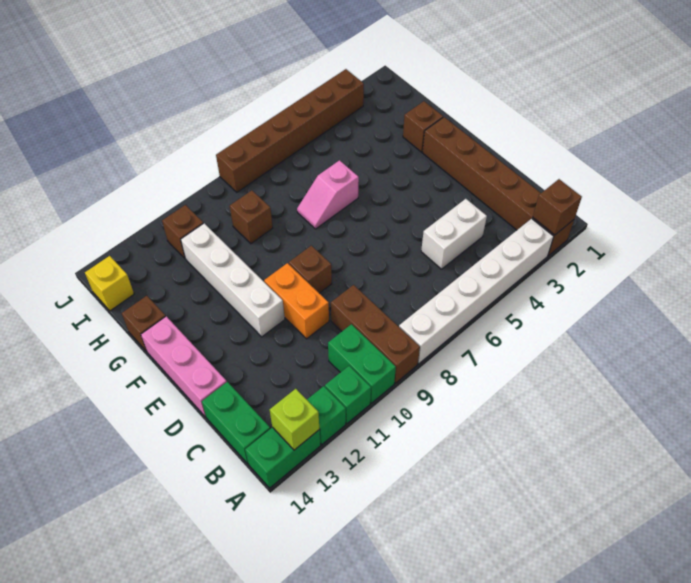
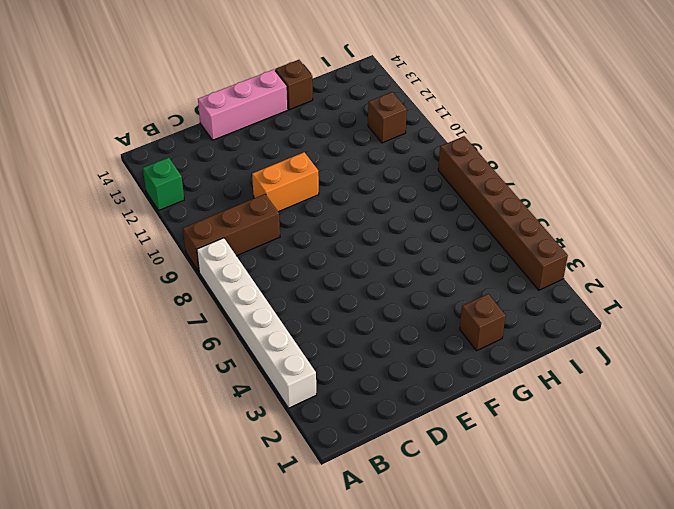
none -> brown brick A2:F2 level 1
none -> green brick A10:B10 level 1
none -> green brick A11 level 1

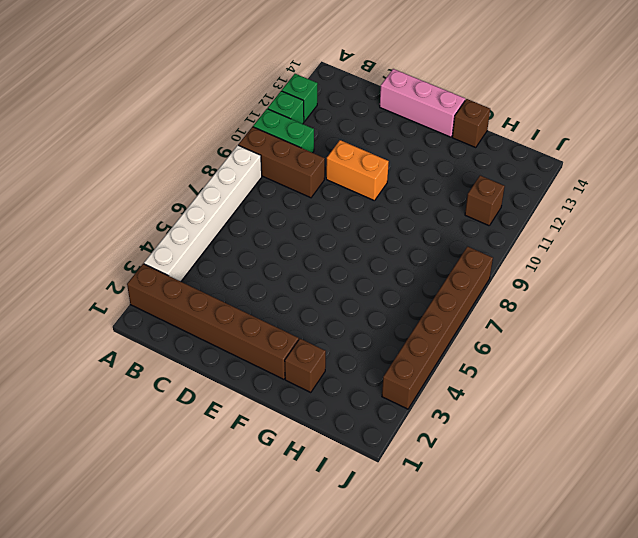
none -> green brick A13:A14 level 1
none -> green brick B14:C14 level 1
none -> white brick C4:C5 level 1

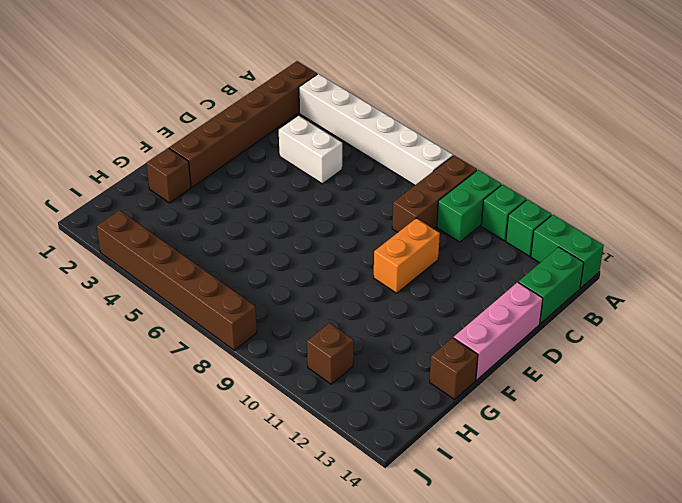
none -> brown brick E9 level 1
none -> white brick E11:H11 level 1
none -> pink slope G6:G7 level 1 top 6

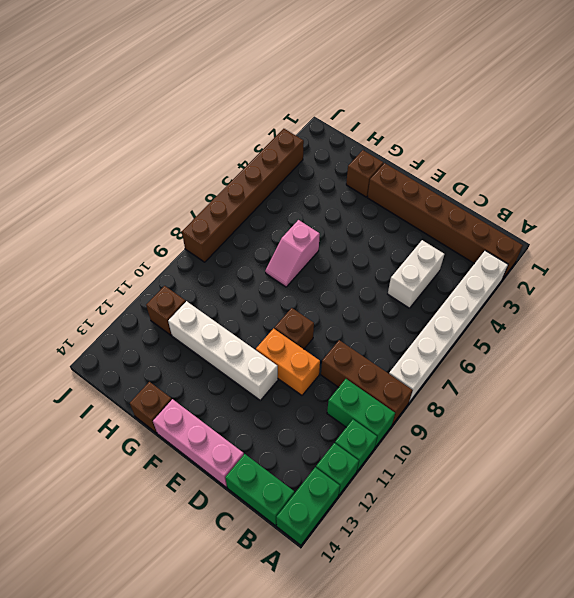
none -> brown brick H9 level 1
none -> yellow brick I14 level 1
none -> brown brick A2 level 2

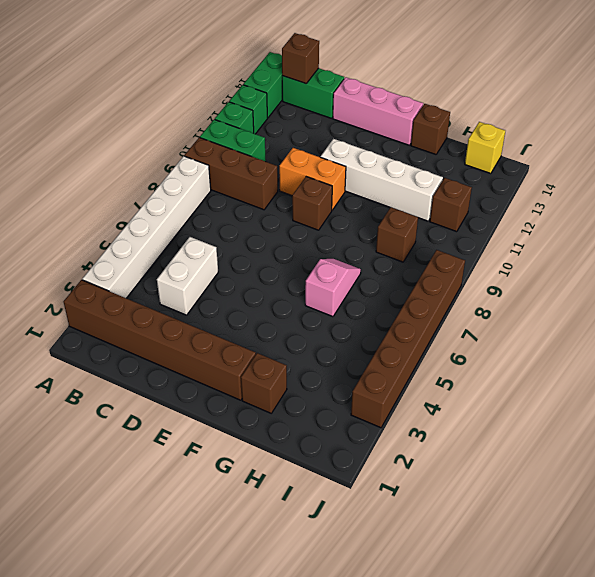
brown brick B14 level 2 -> brown brick A2 level 2
none -> lime brick A13 level 2

